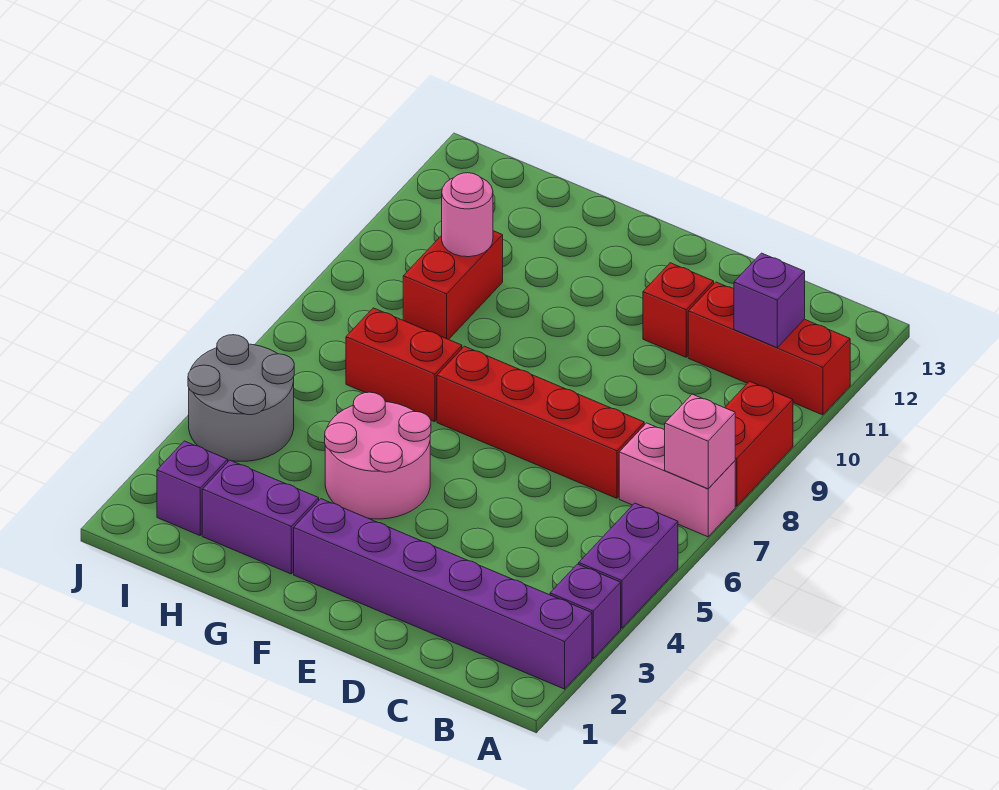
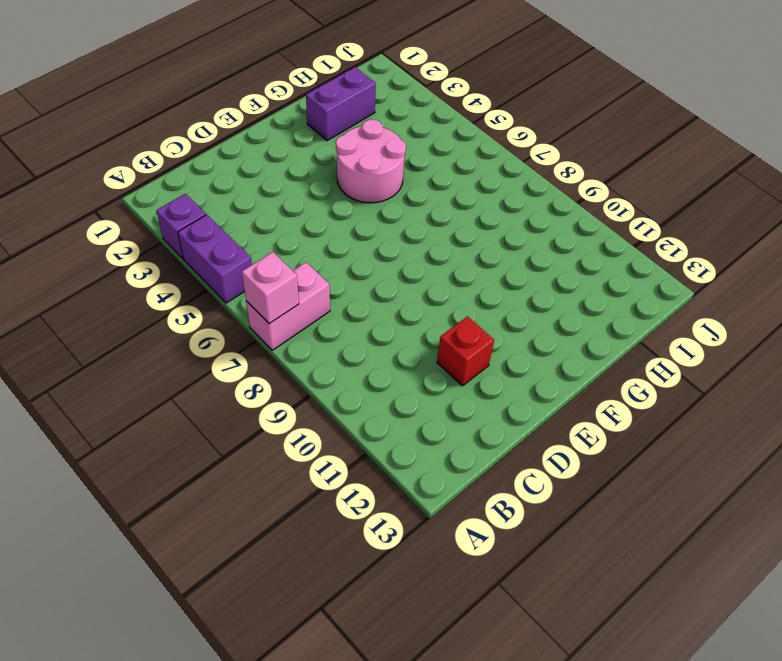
none -> purple brick A2:F2 level 1
none -> red brick A8:A9 level 1
none -> red brick A11:C11 level 1

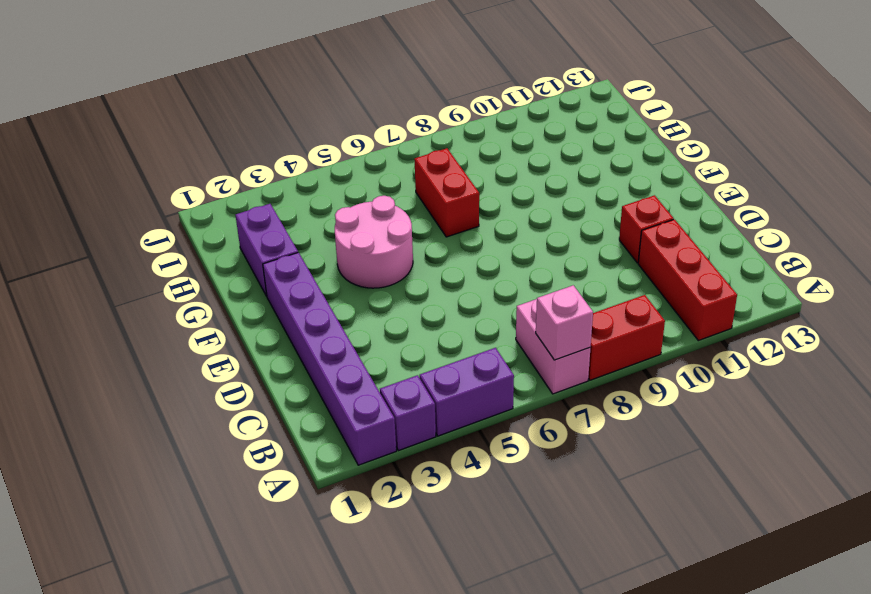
none -> red brick C7:F7 level 1
none -> red brick H9:H10 level 1
none -> purple brick I2 level 1

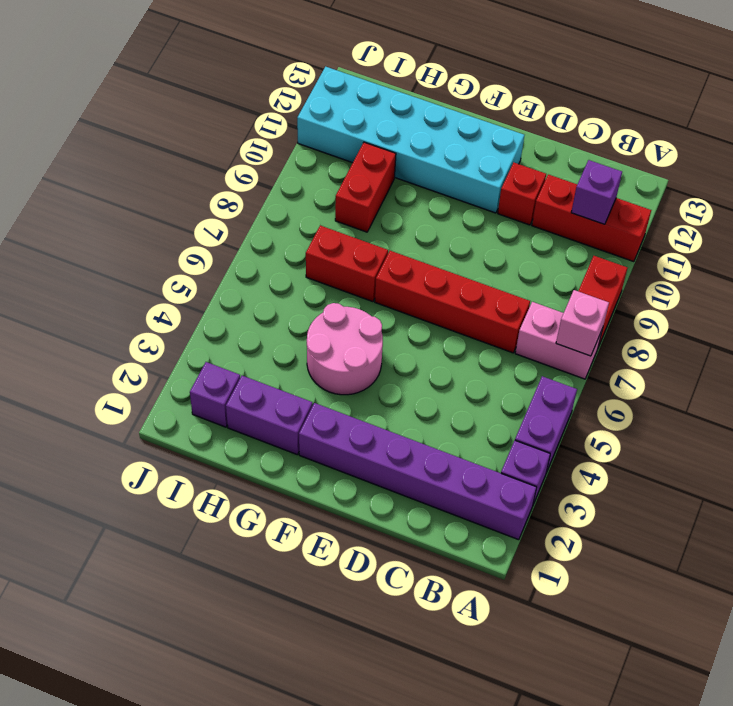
cyan brick E11:J12 level 1 -> none
none -> grey round brick I4:J5 level 1
none -> pink round brick H10 level 2

